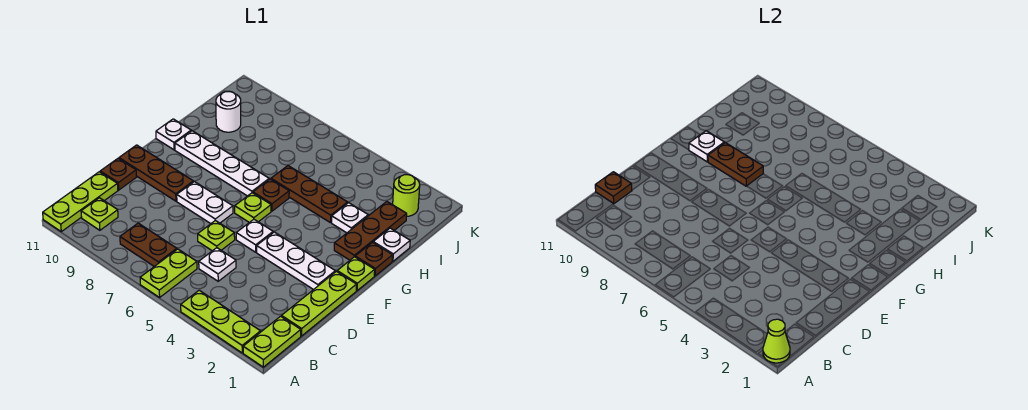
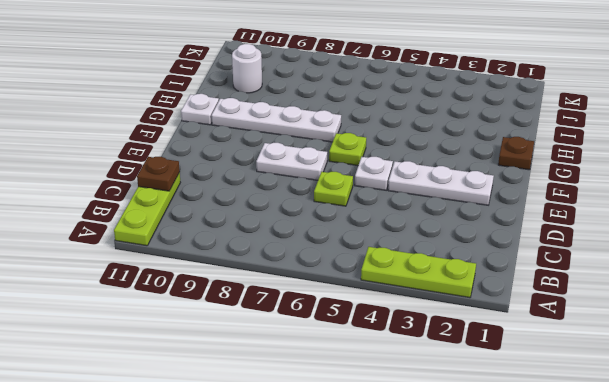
none -> lime plate A1:B1 level 1
none -> lime plate A6:B6 level 1
none -> brown plate B7:B8 level 1
none -> lime plate B10 level 1

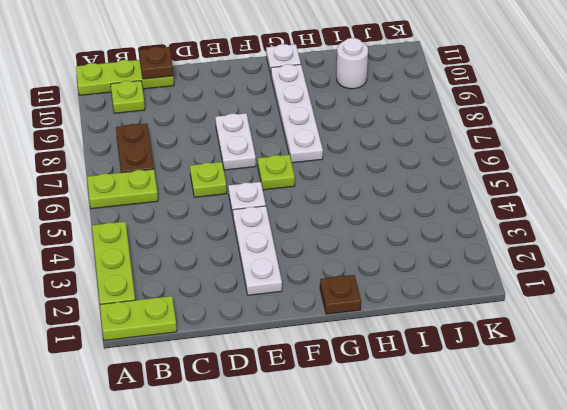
none -> lime plate C1:E1 level 1
none -> white plate C5 level 1
none -> brown plate D11 level 1
none -> brown plate E9:E11 level 1

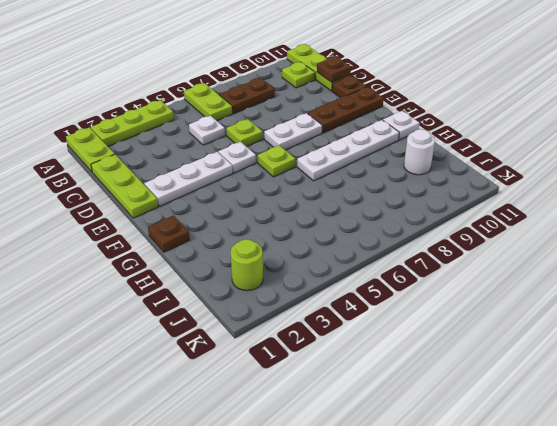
none -> lime plate F1 level 1
none -> brown plate G2:I2 level 1
none -> brown plate G6 level 1
none -> white plate H1 level 1

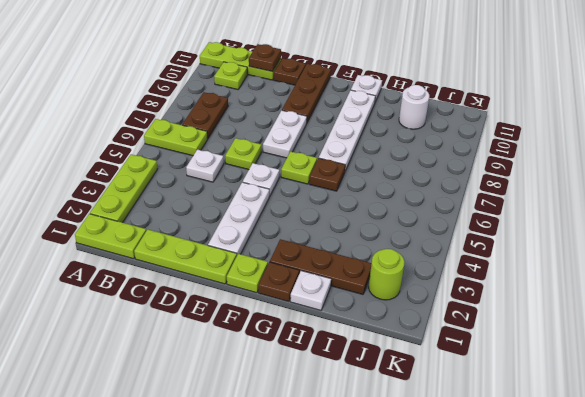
none -> white plate H3 level 1
none -> brown plate H4:H6 level 1
none -> lime cone A1 level 2
none -> brown plate G8:G9 level 2

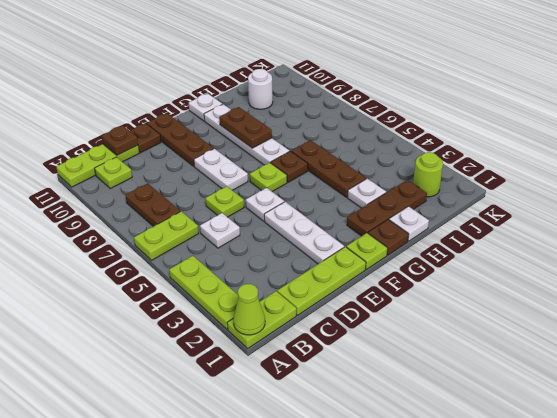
none -> white plate G10 level 2

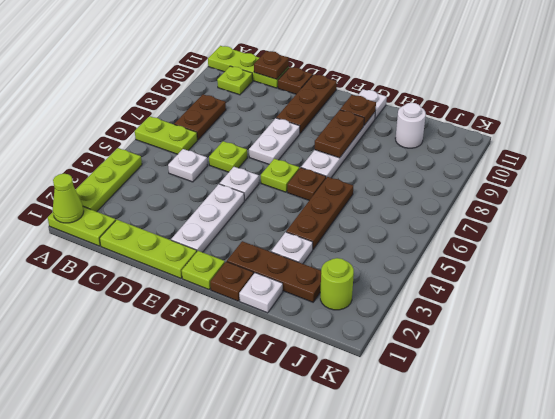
brown plate G10 level 2 -> white plate G10 level 2

